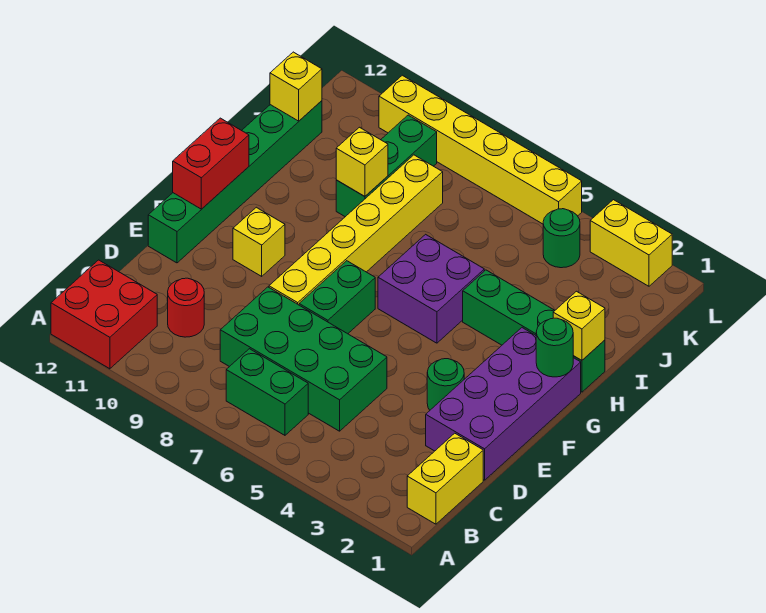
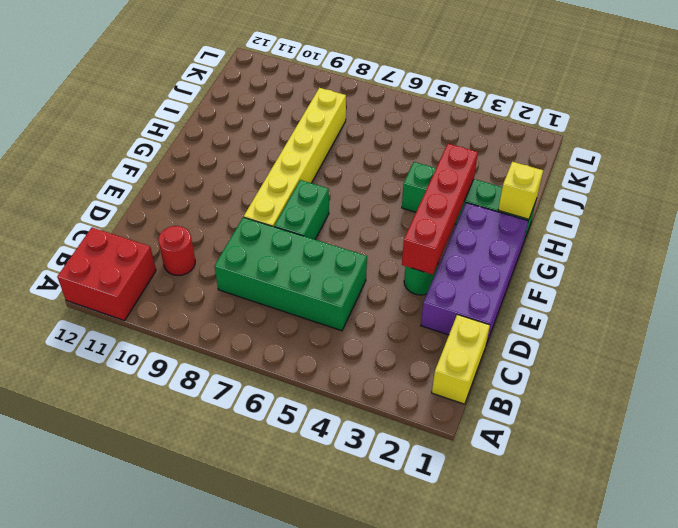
red brick E3:H3 level 2 -> none
none -> green brick B6:B7 level 1
none -> green brick E12:J12 level 1
none -> yellow brick F10 level 1

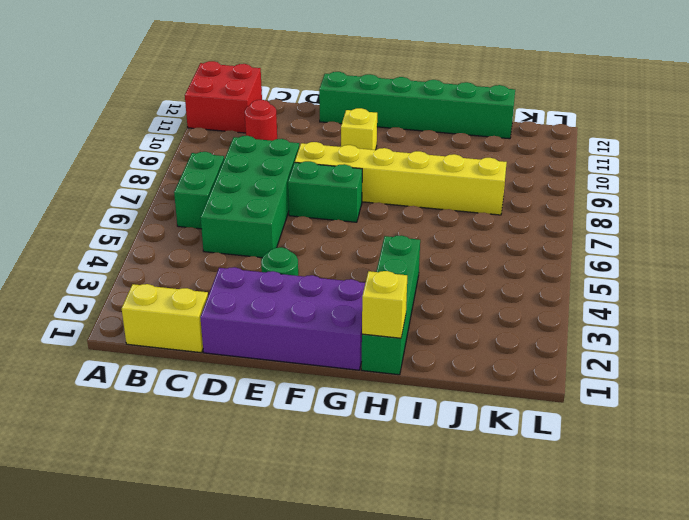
none -> purple brick G5:H6 level 1
none -> green brick I9:K9 level 1
none -> green round brick K4 level 1

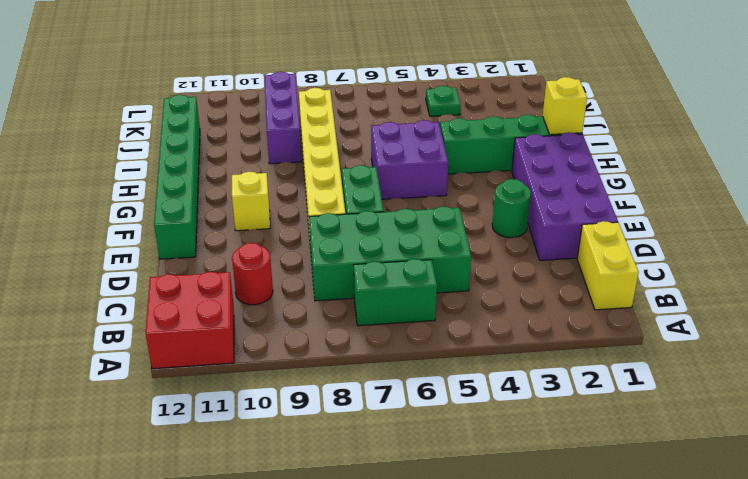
purple brick I9:K9 level 1 -> green brick I9:K9 level 1
green plate K4 level 1 -> green round brick K4 level 1
none -> yellow brick L2:L3 level 1
none -> yellow brick L5:L10 level 1
none -> red brick F12:G12 level 2

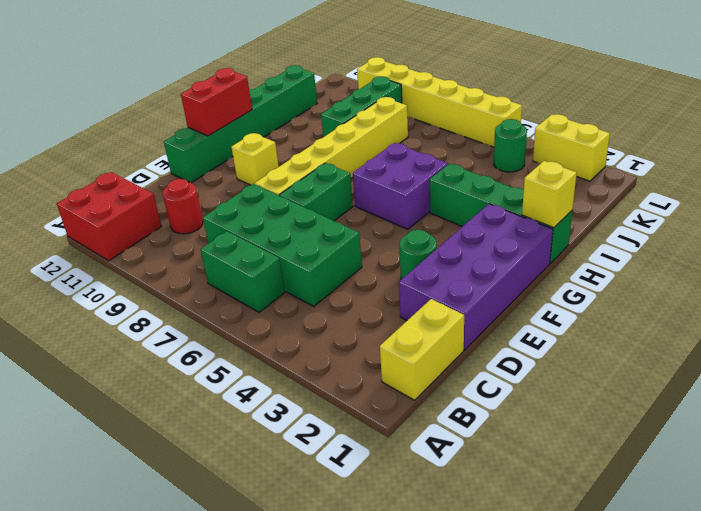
none -> green round brick G1 level 2
none -> yellow brick I9 level 2
none -> yellow brick J12 level 2

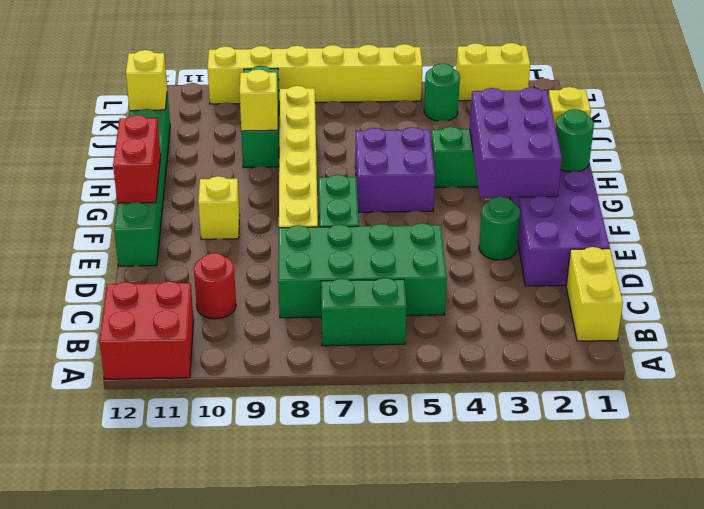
purple brick F2:H3 level 2 -> none

